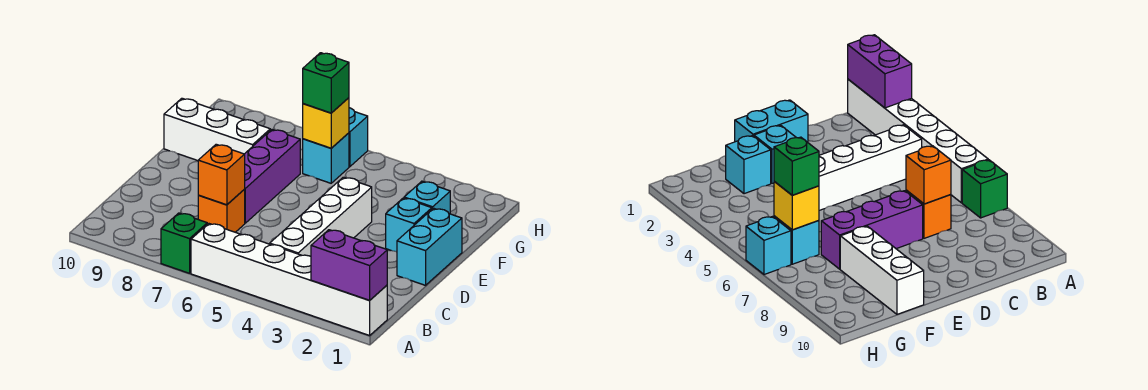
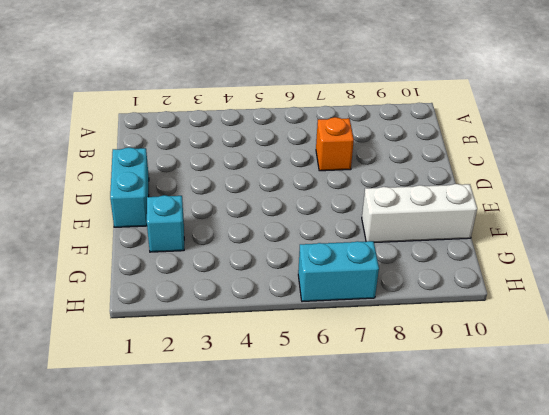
cyan brick H6:H7 level 1 -> cyan brick H6 level 1
none -> white brick A1:A6 level 1
none -> green brick A7 level 1
none -> white brick B4:E4 level 1

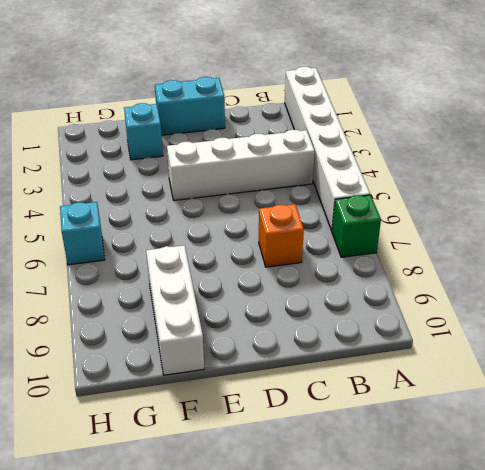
none -> purple brick D7:F7 level 1
none -> cyan brick E2 level 1
none -> cyan brick G6 level 1

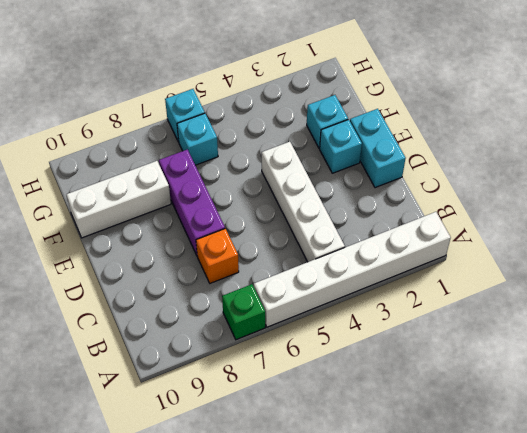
none -> purple brick A1:A2 level 2
none -> orange brick C7 level 2
none -> yellow brick G6 level 2

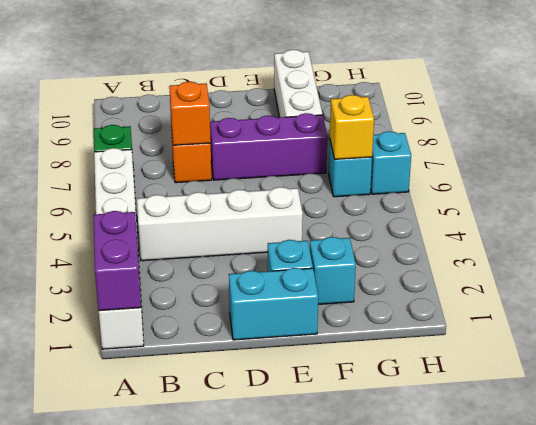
none -> green brick G6 level 3

